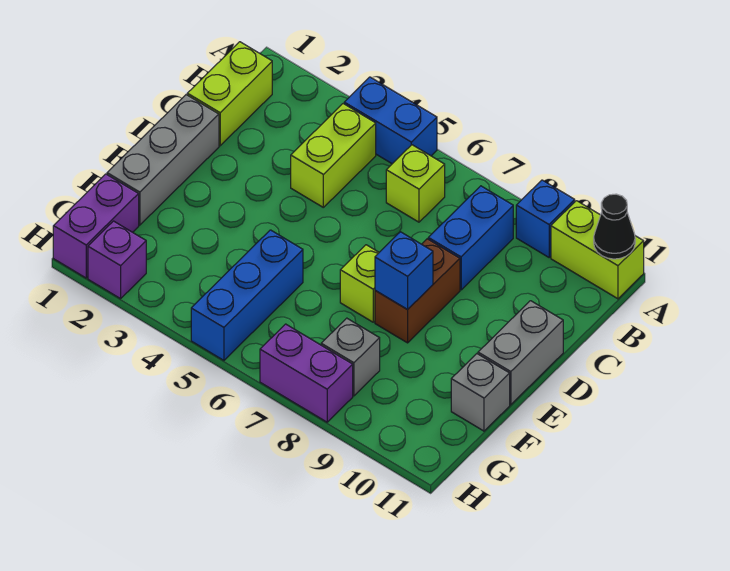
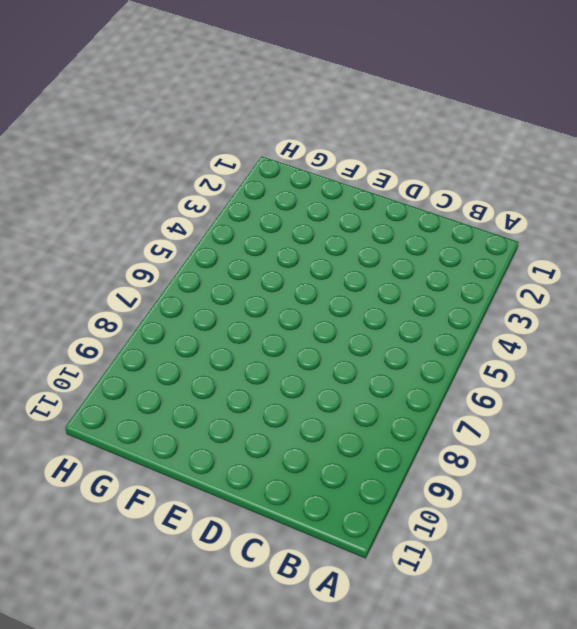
none -> blue brick A4:A5 level 1
none -> blue brick A9 level 1
none -> lime brick A10:A11 level 1

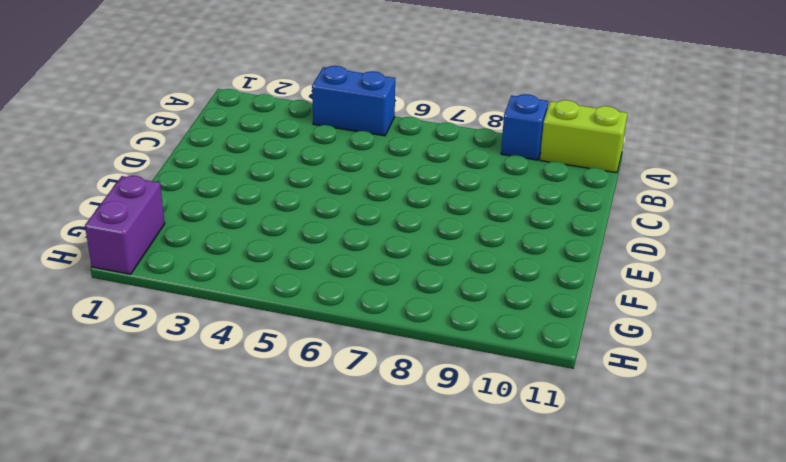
none -> lime brick B1:C1 level 1
none -> lime brick B4:C4 level 1
none -> lime brick B6 level 1

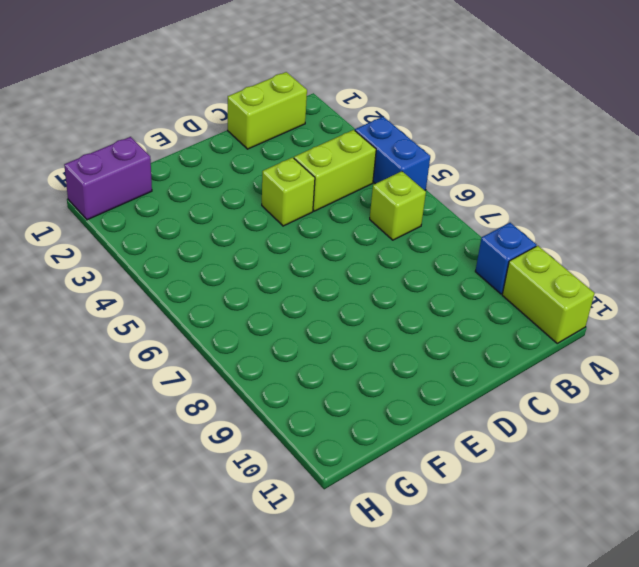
lime brick D4 level 1 -> lime brick E7 level 1
none -> blue brick B8:C8 level 1
none -> grey brick D1:F1 level 1
none -> brown brick D8:E8 level 1

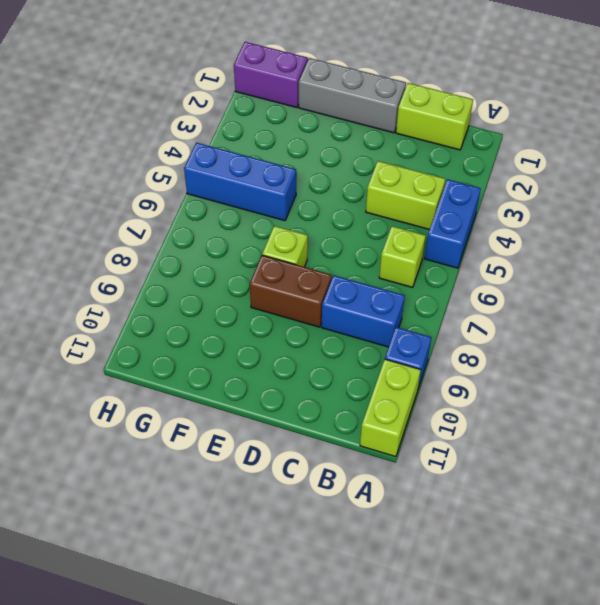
none -> grey brick D11:E11 level 1
none -> grey brick F11 level 1
none -> grey brick G8 level 1

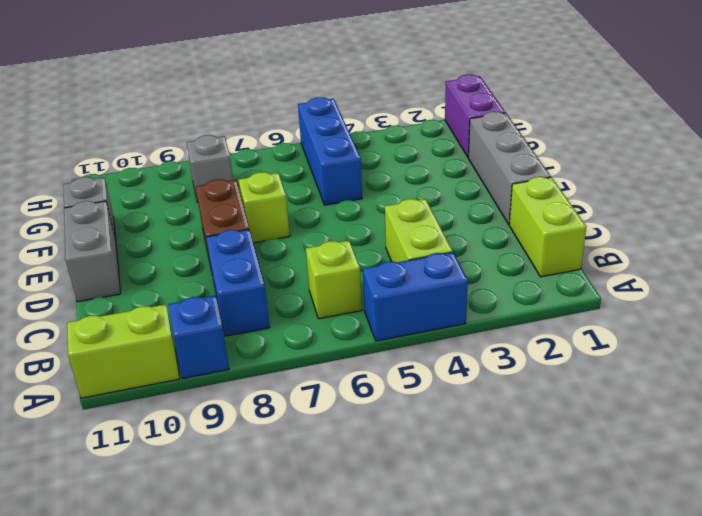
none -> purple brick H2 level 1
none -> purple brick H7:H8 level 1
none -> black cone A11 level 2

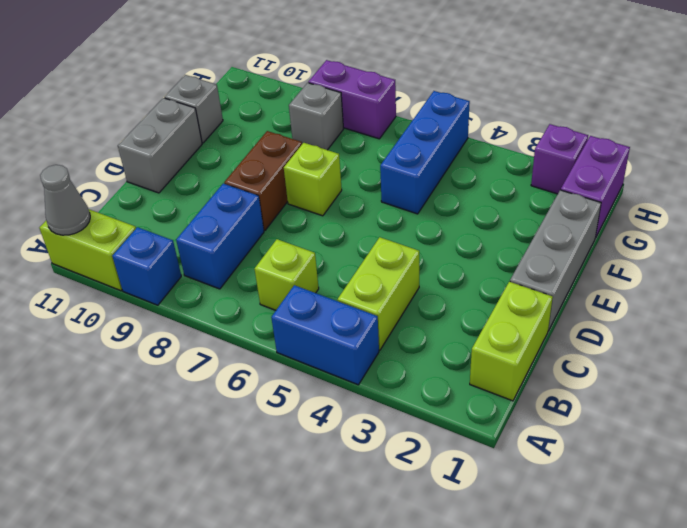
grey cone A11 level 2 -> black cone A11 level 2
none -> blue brick E8 level 2

